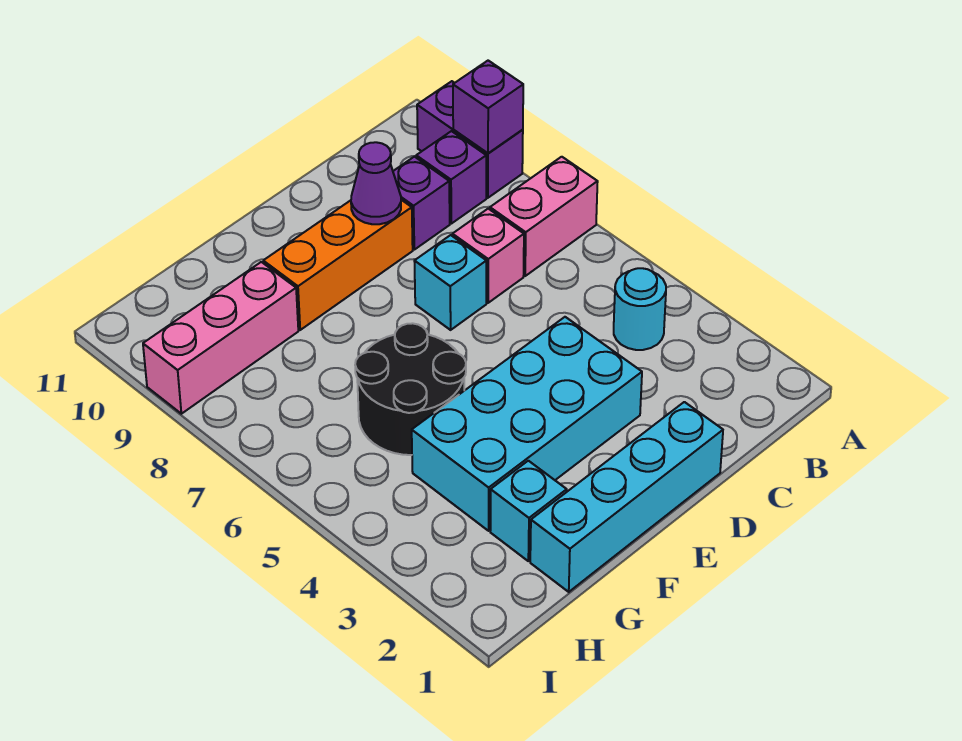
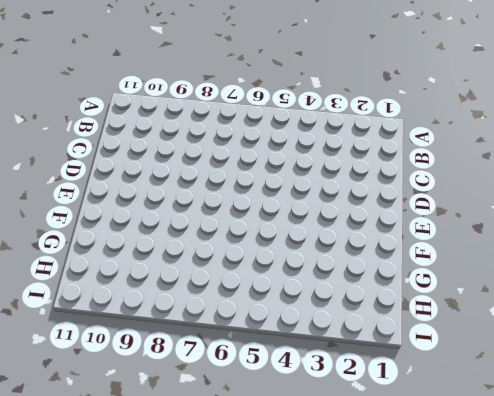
none -> pink brick A7:B7 level 1
none -> purple brick A9:A10 level 1
none -> cyan round brick B4 level 1

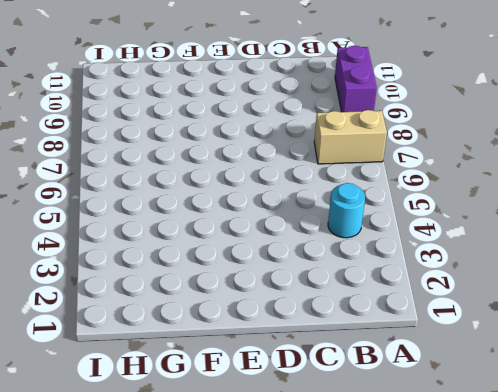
tan brick A7:B7 level 1 -> pink brick A7:B7 level 1
none -> purple brick B9 level 1
none -> pink brick C7 level 1
none -> purple brick C9 level 1

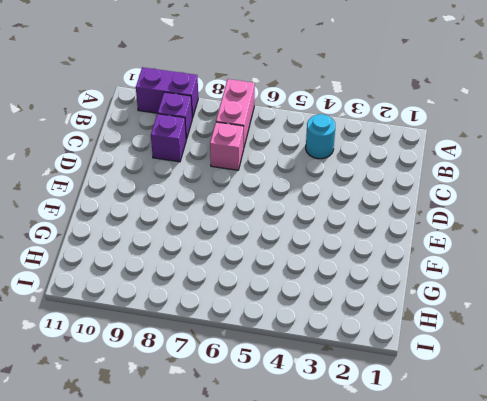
none -> cyan brick D1:G1 level 1
none -> cyan brick D3:G4 level 1
none -> cyan brick D7 level 1

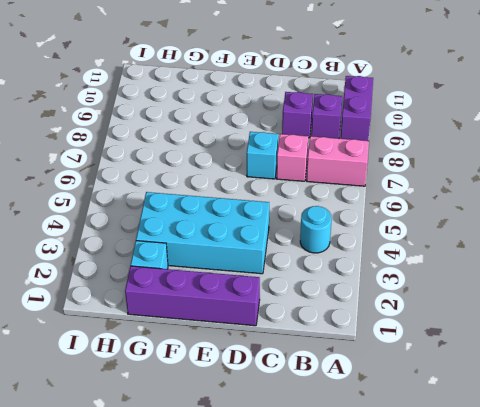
purple brick D1:G1 level 1 -> cyan brick D1:G1 level 1
none -> orange brick D9:F9 level 1
none -> black round brick F5:G6 level 1
none -> pink brick G9:I9 level 1

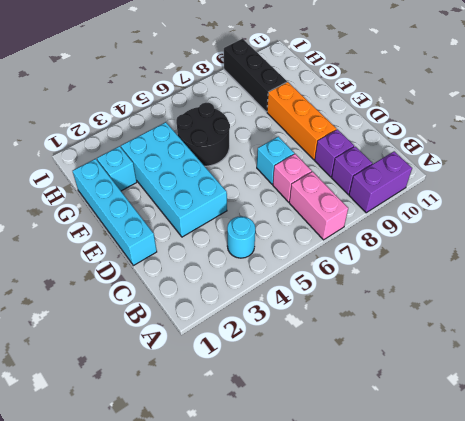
black brick G9:I9 level 1 -> pink brick G9:I9 level 1
none -> purple brick A9 level 2
none -> purple cone D9 level 2

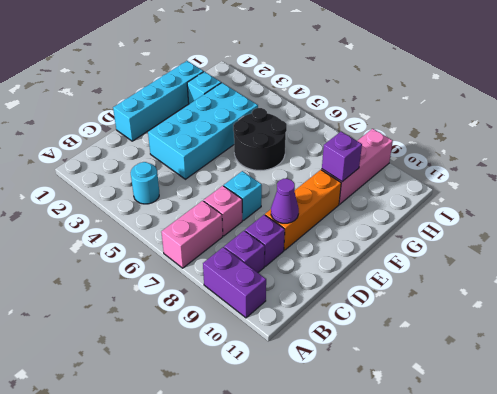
purple brick G9 level 2 -> purple brick A9 level 2

